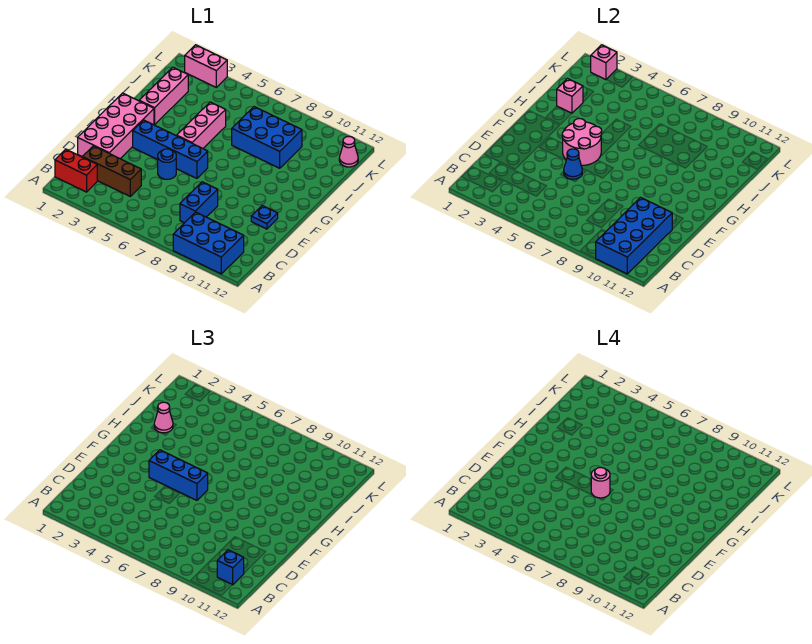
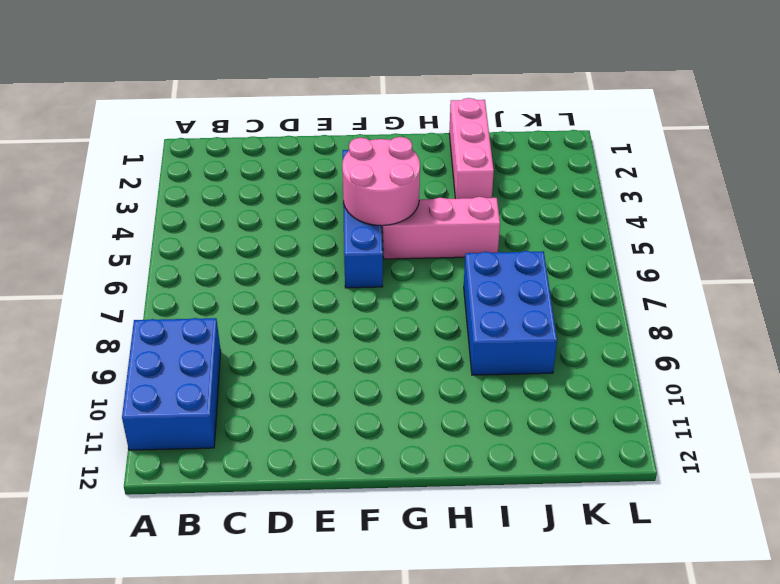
pink brick I1:I3 level 1 -> pink brick H2:J2 level 1
none -> red brick B1:B2 level 1
none -> brown brick C2:C4 level 1
none -> blue brick C8:D8 level 1

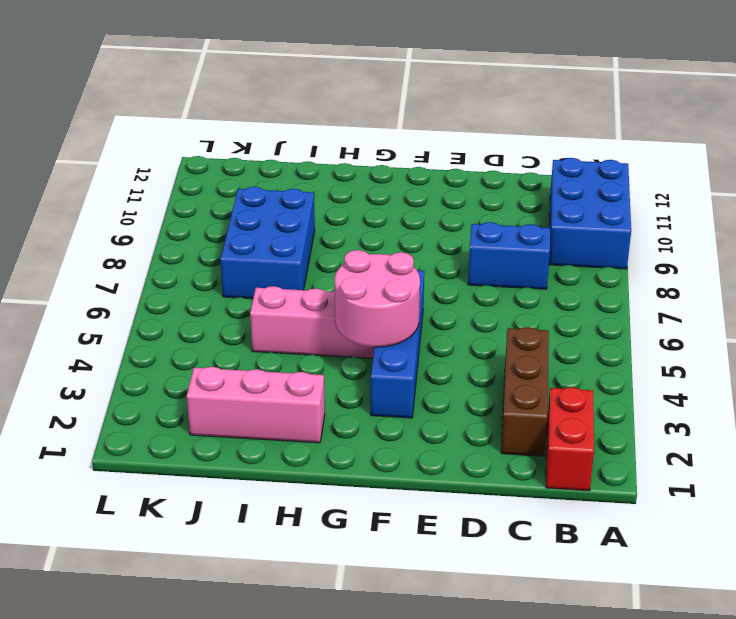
none -> pink brick D1:G2 level 1
none -> blue round brick E5 level 1
none -> blue plate E11 level 1

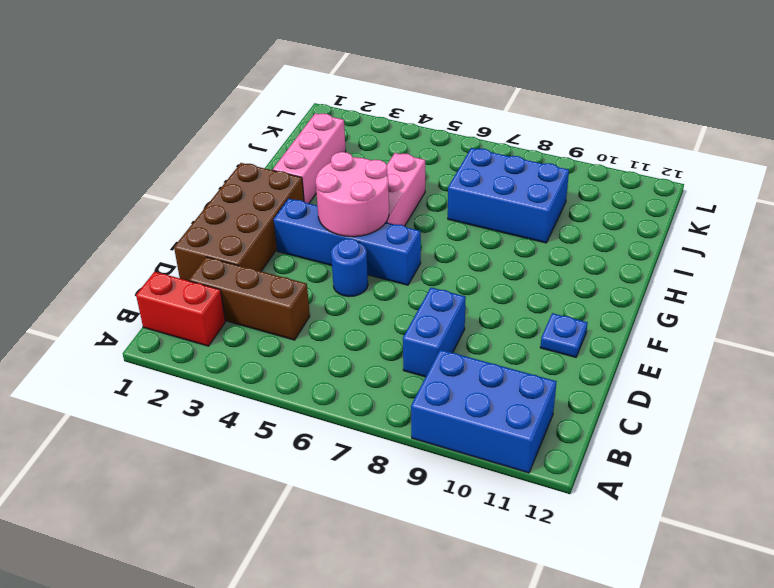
brown brick D1:G2 level 1 -> pink brick D1:G2 level 1
none -> pink cone K12 level 1
none -> pink brick L2:L3 level 1
none -> blue brick A10:D11 level 2

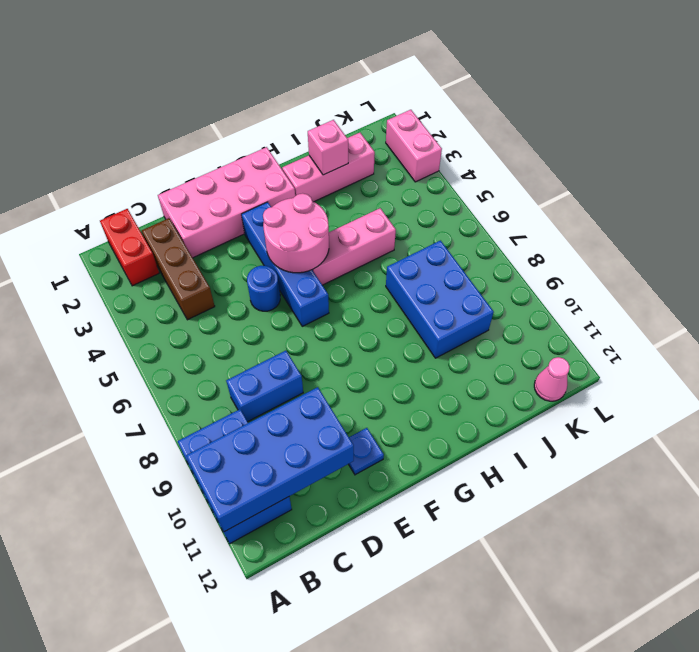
none -> blue cone E5 level 2
none -> pink brick L2 level 2
none -> blue brick B11 level 3

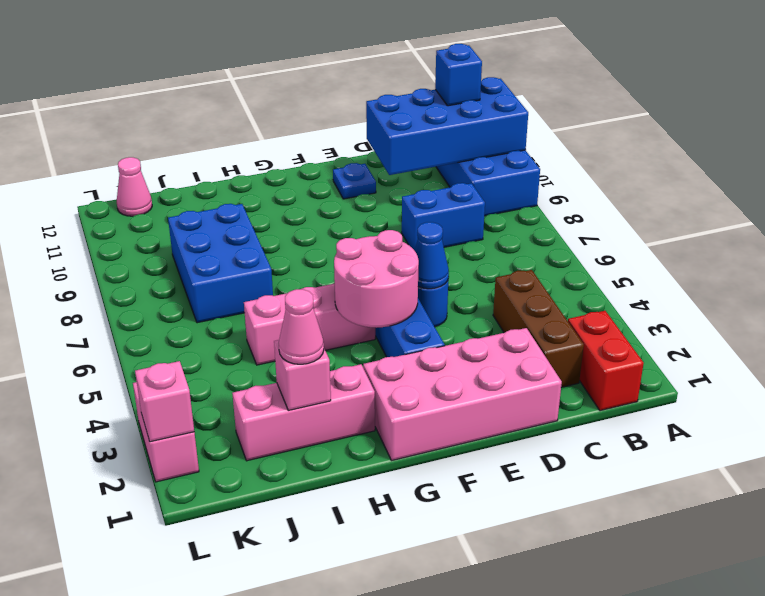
none -> blue brick F4:F6 level 3
none -> pink round brick F6 level 4

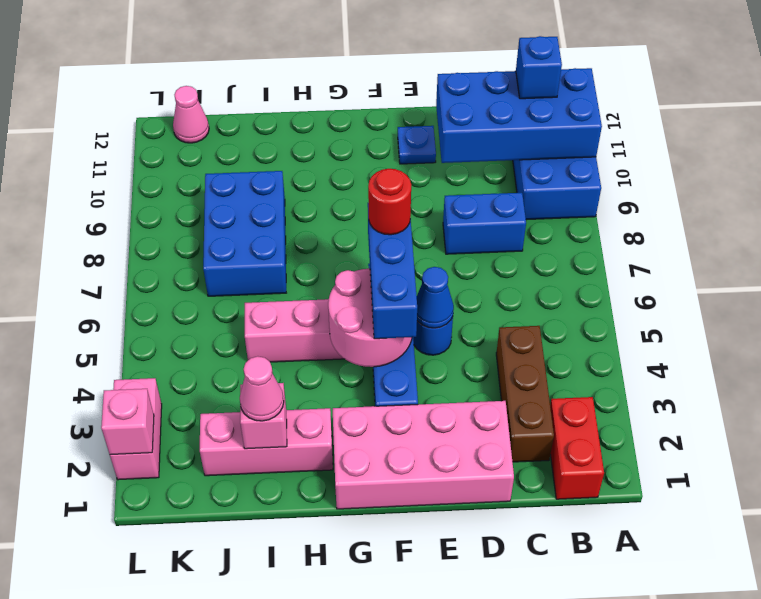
red round brick F6 level 4 -> pink round brick F6 level 4

